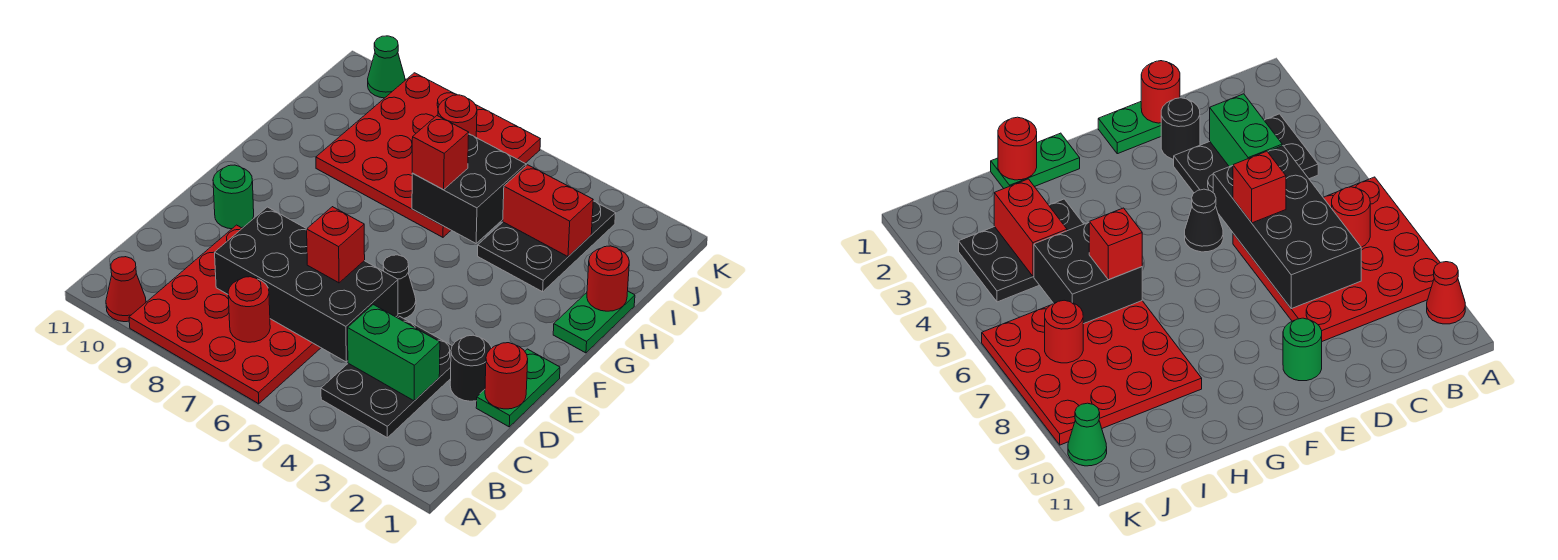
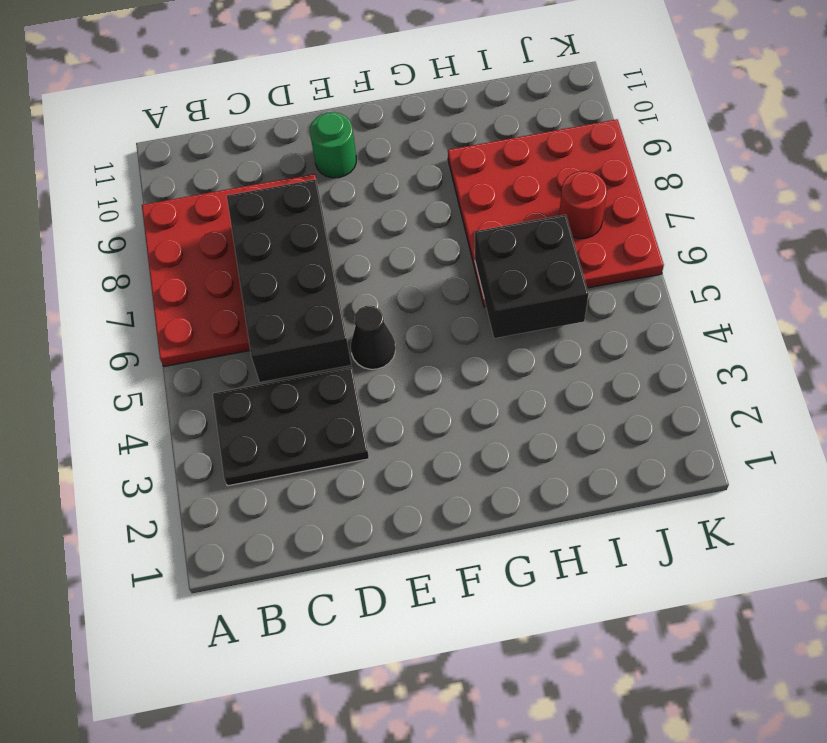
none -> red cone A10 level 1
none -> green plate D1:E1 level 1
none -> black round brick D2 level 1

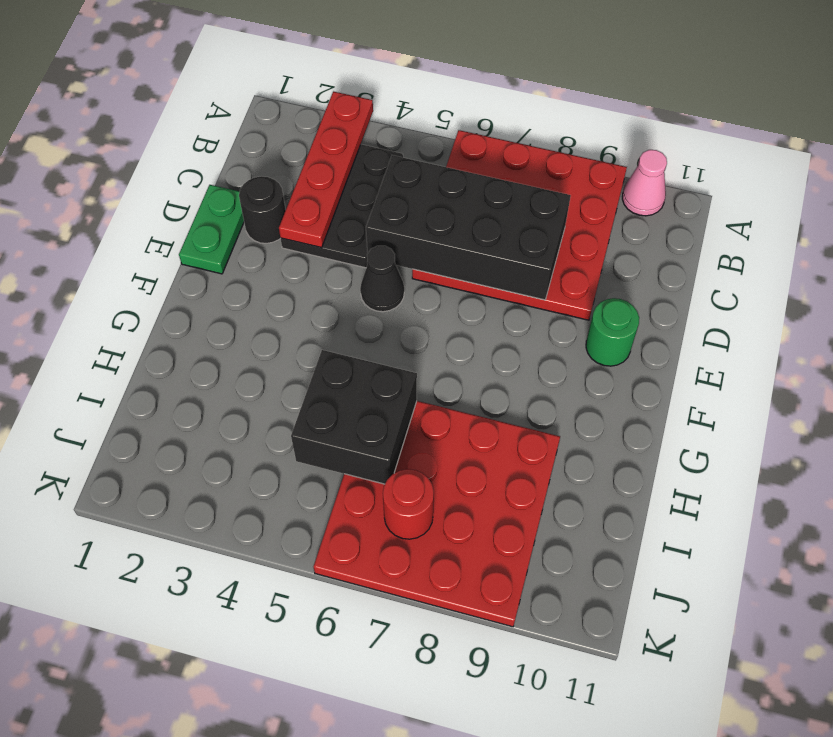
red plate A3:D3 level 2 -> green brick C3:C4 level 2
pink cone A10 level 1 -> red cone A10 level 1
none -> green plate G1:H1 level 1
none -> black plate H3:J4 level 1
none -> green cone K10 level 1

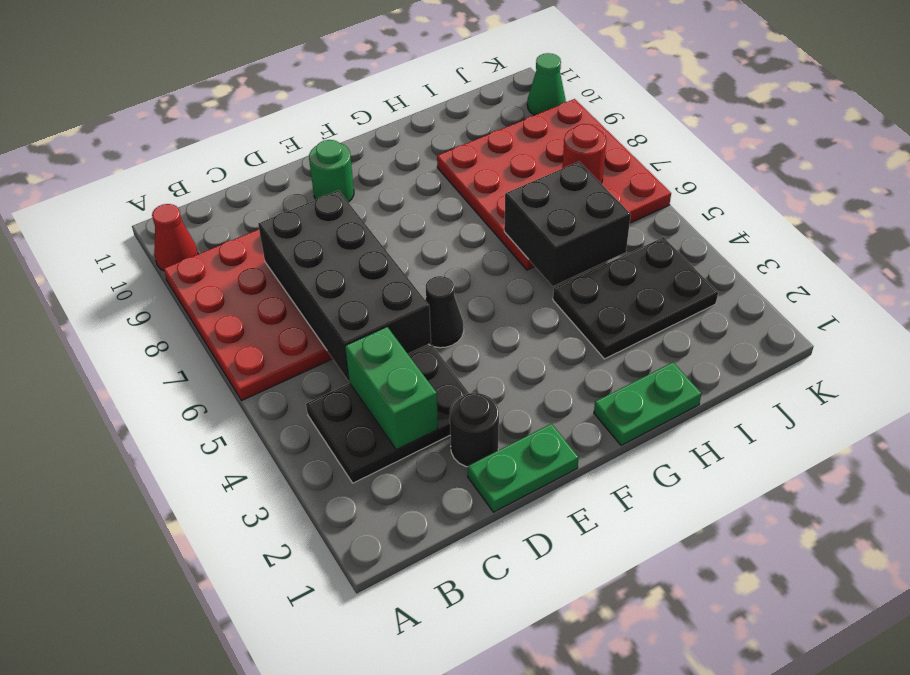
none -> red round brick B7 level 2
none -> red round brick D1 level 2
none -> red round brick H1 level 2

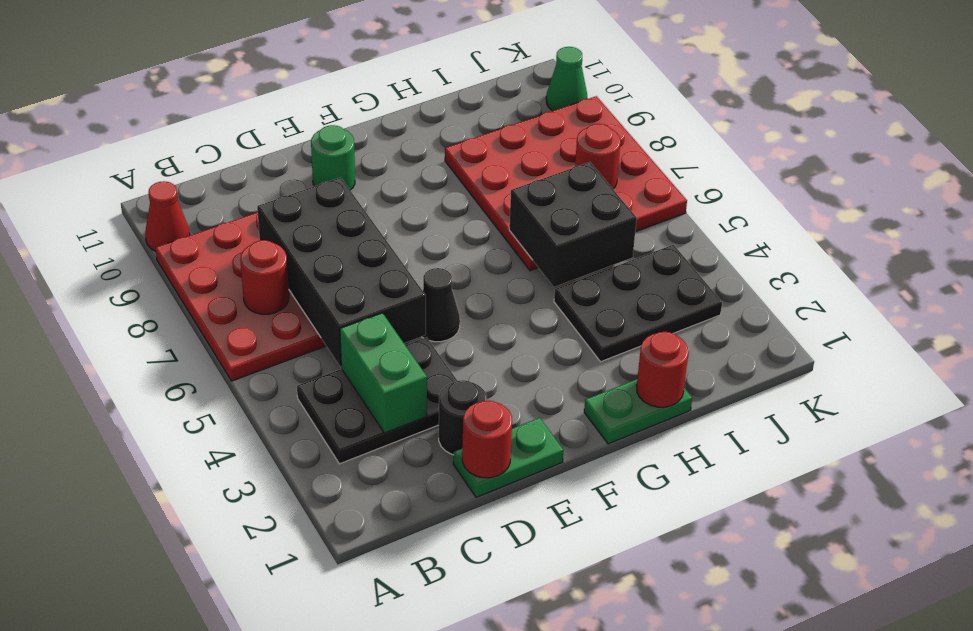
none -> red brick I3:I4 level 2
none -> red brick D6 level 3
none -> red brick H6 level 3

